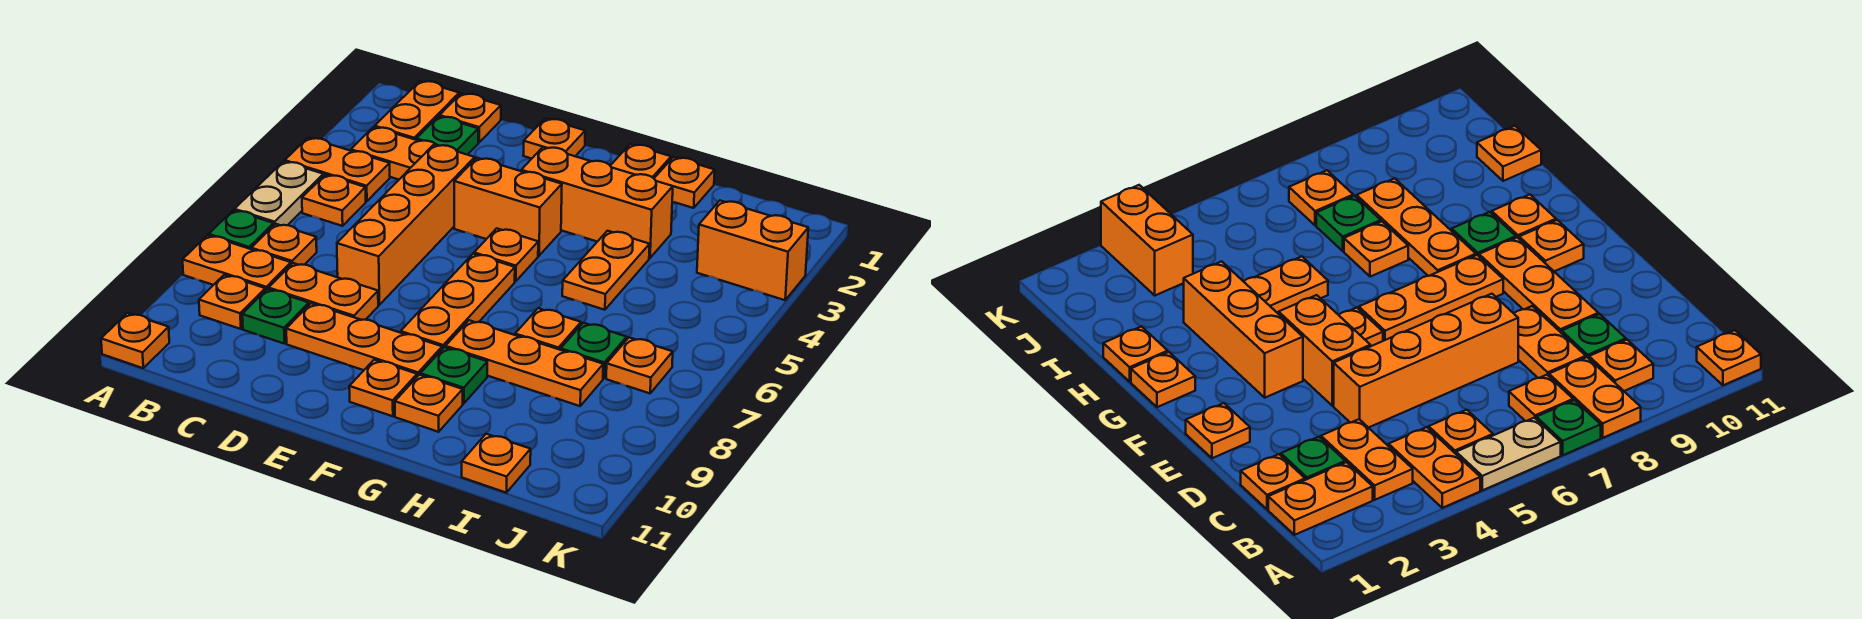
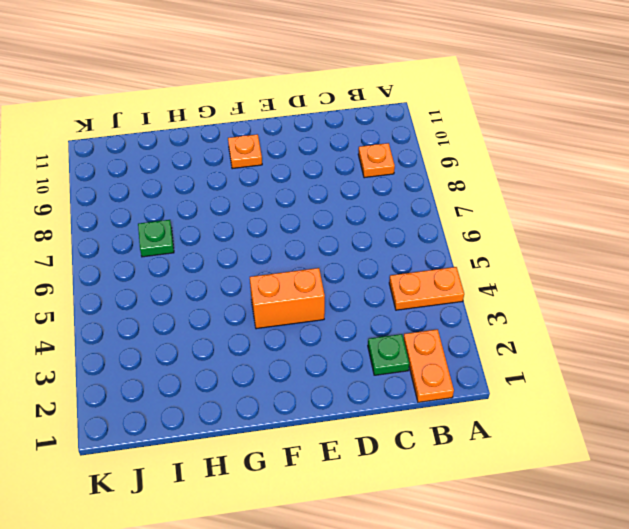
none -> tan plate A5:A6 level 1
none -> green plate A7 level 1
none -> orange plate A8:B8 level 1
none -> orange plate A11 level 1

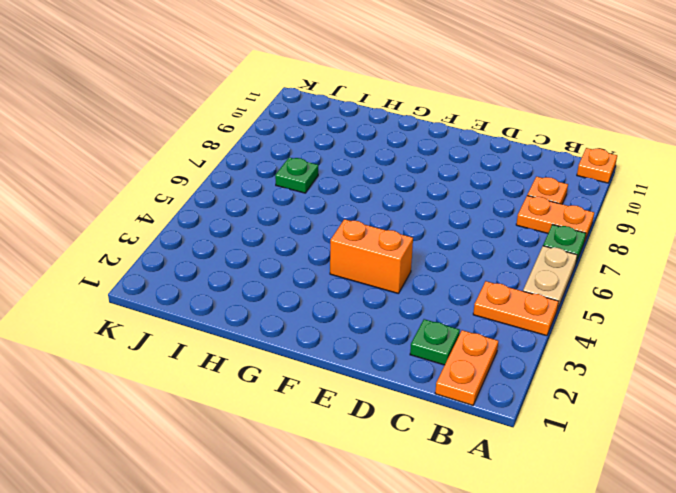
none -> orange plate B3:C3 level 1
none -> orange plate B5 level 1
none -> orange plate B7 level 1
none -> orange plate C1 level 1

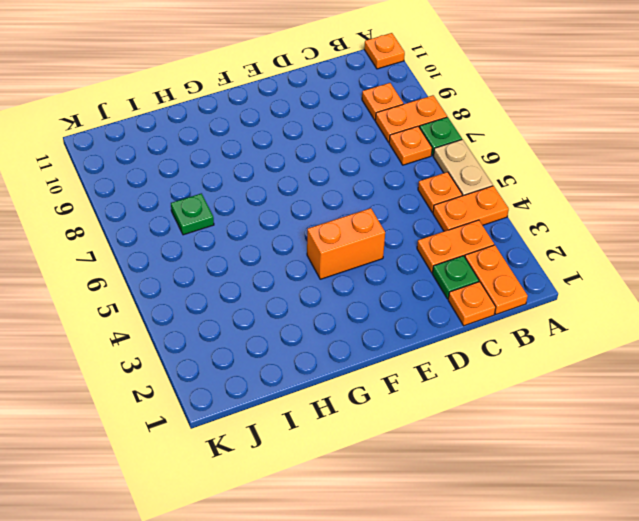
none -> orange plate C8:D8 level 1
none -> green plate C9 level 1
none -> orange brick D4:D7 level 1
none -> orange plate D9:F9 level 1

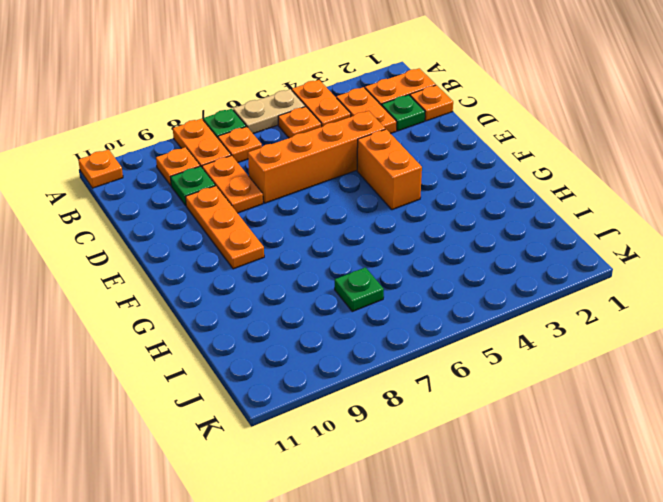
none -> orange plate E1 level 1
none -> orange brick F3:H3 level 1
none -> orange plate F5 level 1
none -> orange plate F6:F8 level 1

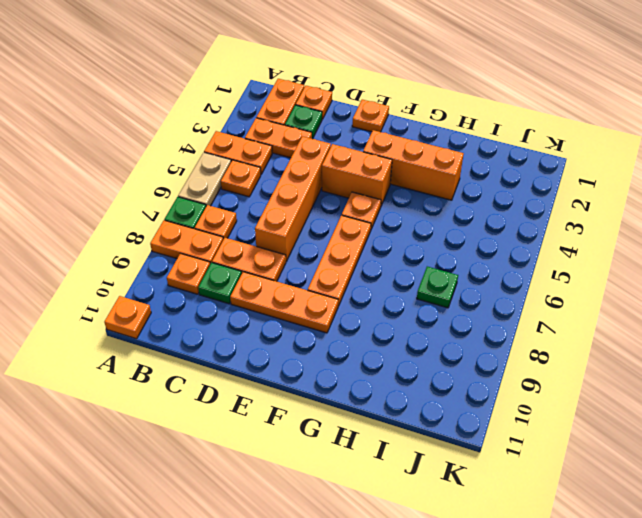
none -> orange plate F10 level 1
none -> orange plate G1 level 1
none -> orange plate G8:I8 level 1
none -> green plate G9 level 1

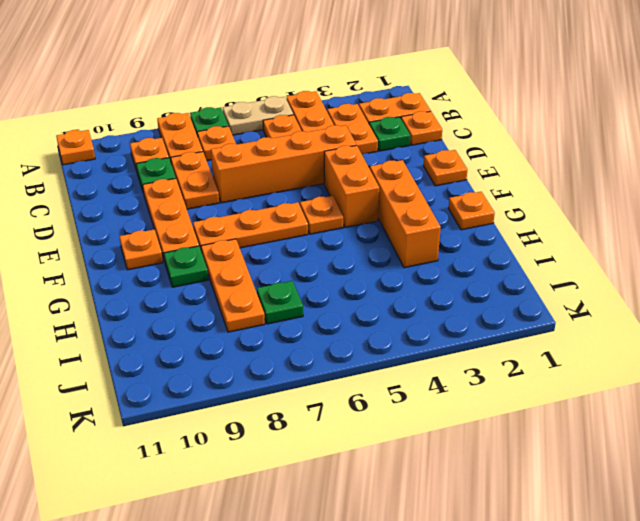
none -> orange plate G10 level 1
none -> orange plate H1 level 1
none -> orange plate H4:H5 level 1
none -> orange plate H7 level 1

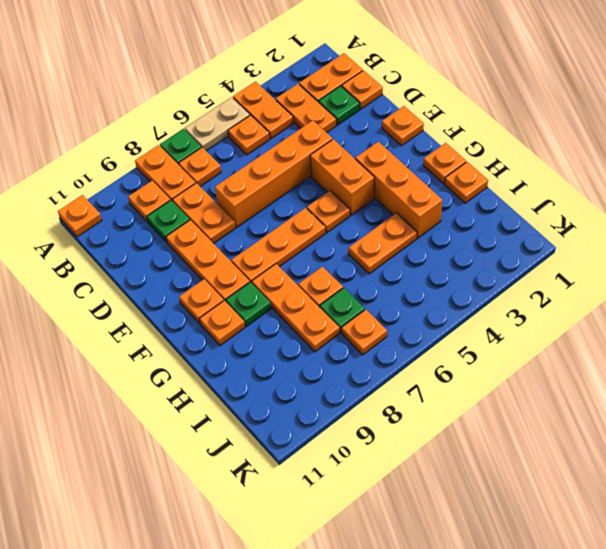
none -> orange plate I11 level 1
none -> orange brick J3:K3 level 1

